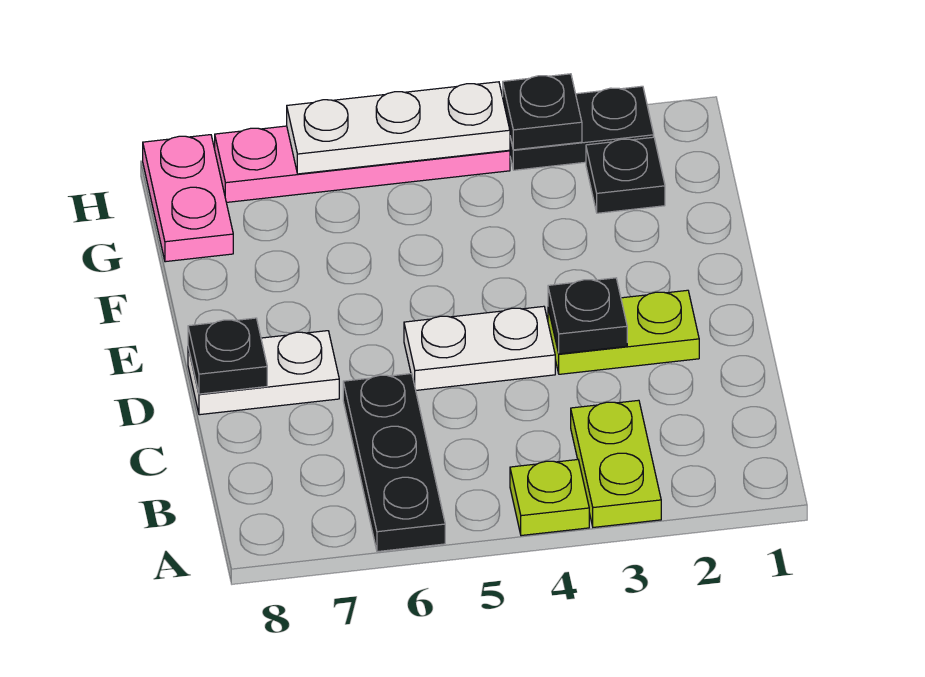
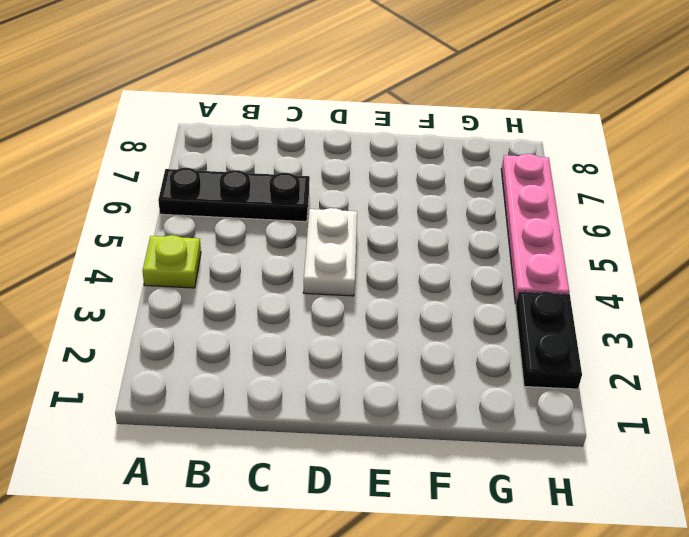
none -> lime plate A3:B3 level 1
none -> lime plate D2:D3 level 1
none -> white plate D7:D8 level 1

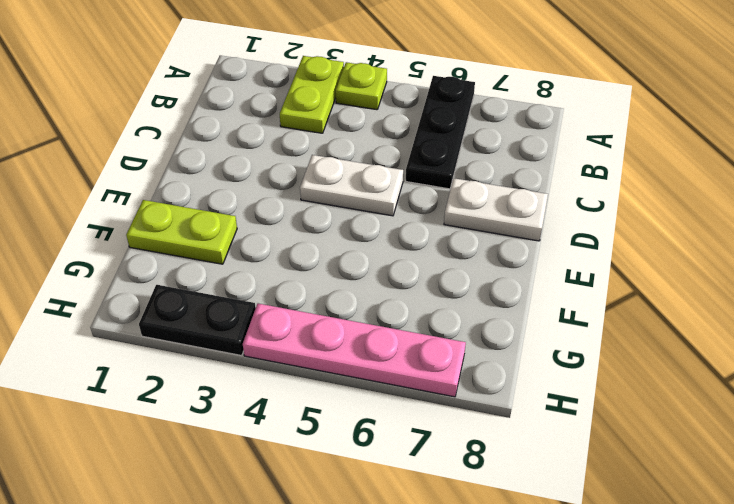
lime plate F1:F2 level 1 -> lime plate D2:D3 level 1
none -> black plate G2 level 1
none -> pink plate G8:H8 level 1
none -> black plate D3 level 2

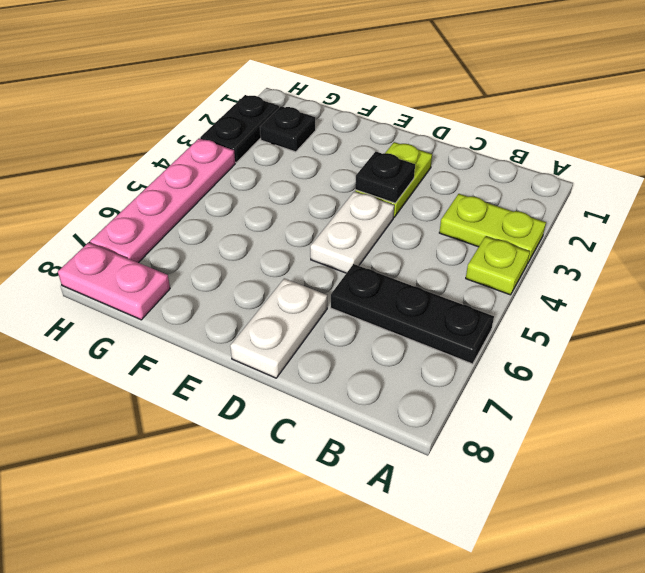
none -> black plate D8 level 2
none -> black plate H3 level 2
none -> white plate H4:H6 level 2

